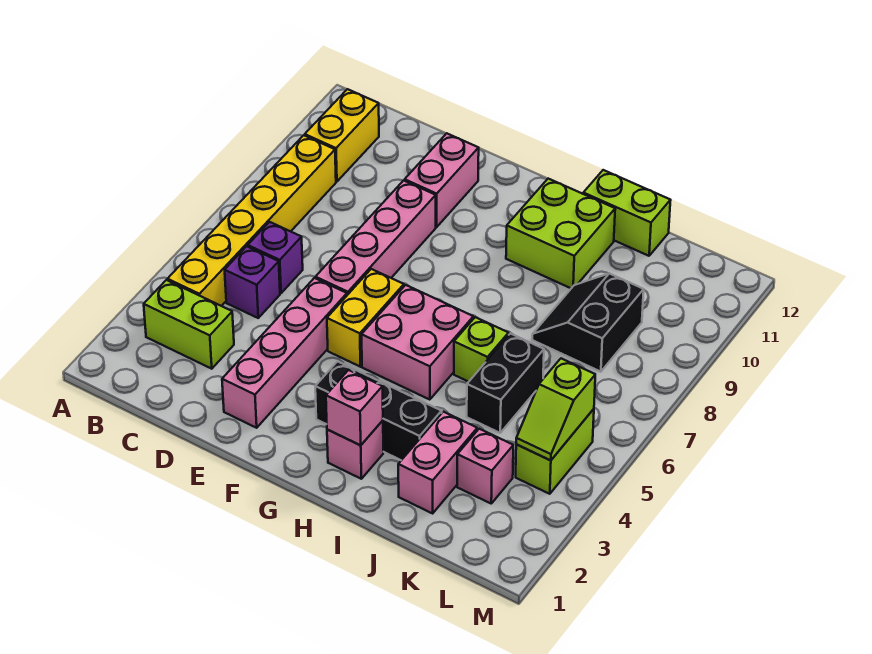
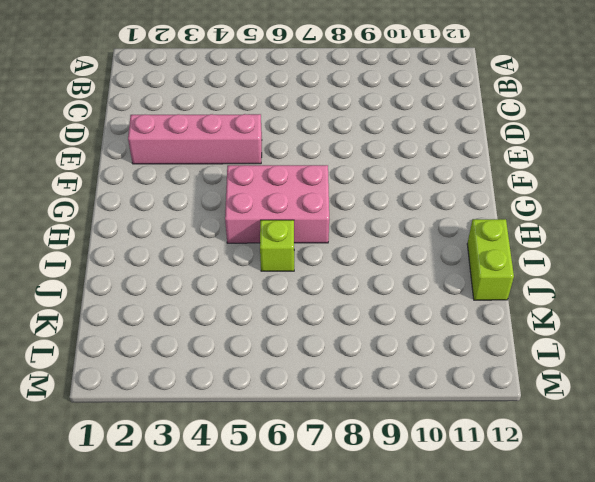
pink brick G5:H7 level 1 -> pink brick G5:H6 level 1
none -> lime brick B3:C3 level 1
none -> yellow brick B4:B9 level 1
none -> yellow brick B10:B11 level 1

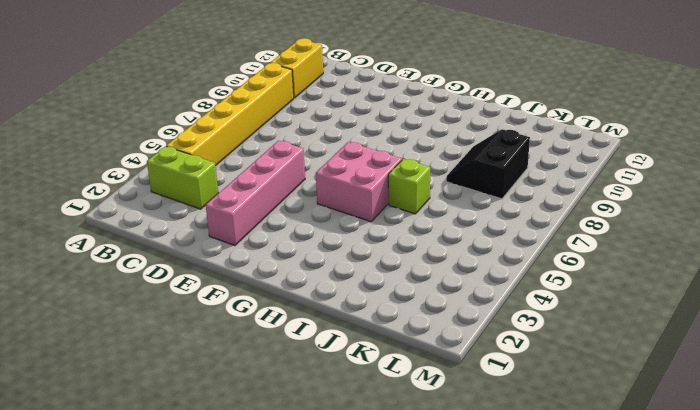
none -> purple brick C5 level 1
none -> purple brick C6 level 1
none -> pink brick E6:E9 level 1

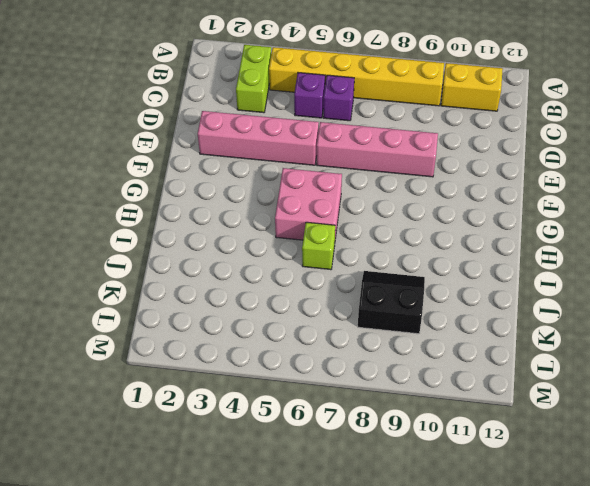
none -> pink brick E10:E11 level 1
none -> yellow brick F5:F6 level 1
none -> black brick G3:I3 level 1

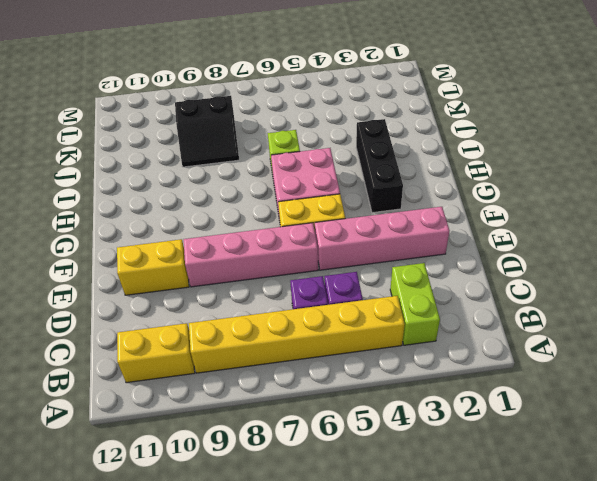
yellow brick E10:E11 level 1 -> pink brick E10:E11 level 1
none -> pink brick H2 level 1
none -> lime brick H10:I11 level 1
none -> lime brick I12:J12 level 1

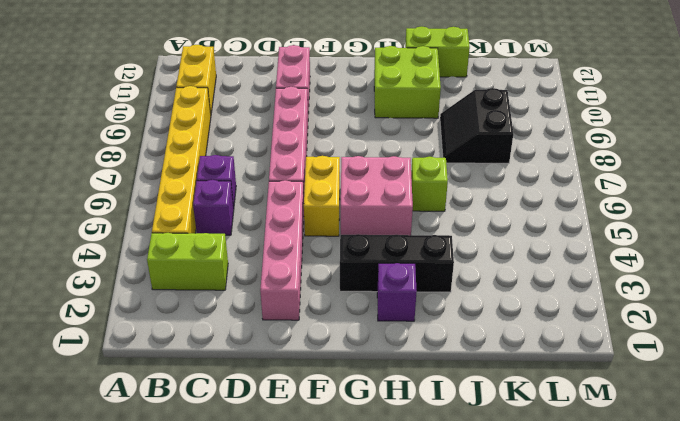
purple brick H2 level 1 -> pink brick H2 level 1
none -> pink brick J2:J3 level 1
none -> black brick J5:J6 level 1
none -> pink brick K3 level 1

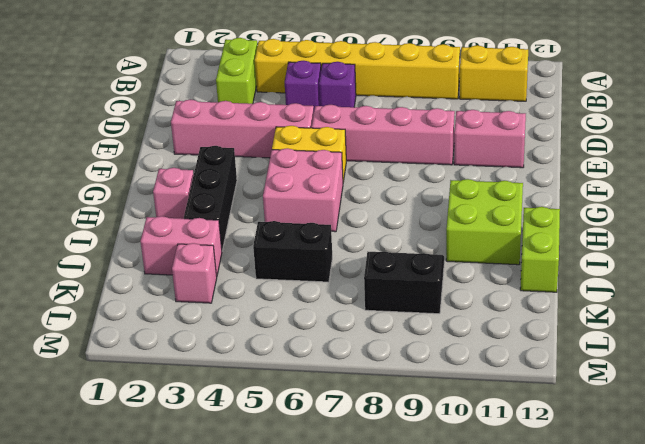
none -> lime brick I6 level 1
none -> lime brick L4:L5 level 1
none -> pink brick H2 level 2

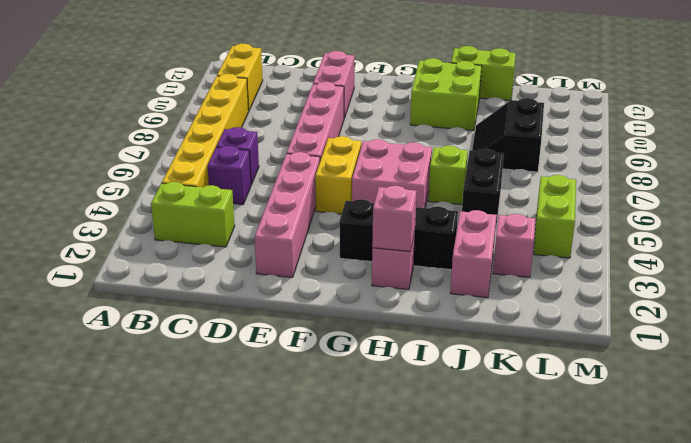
none -> lime slope L4:L5 level 2 top 5

